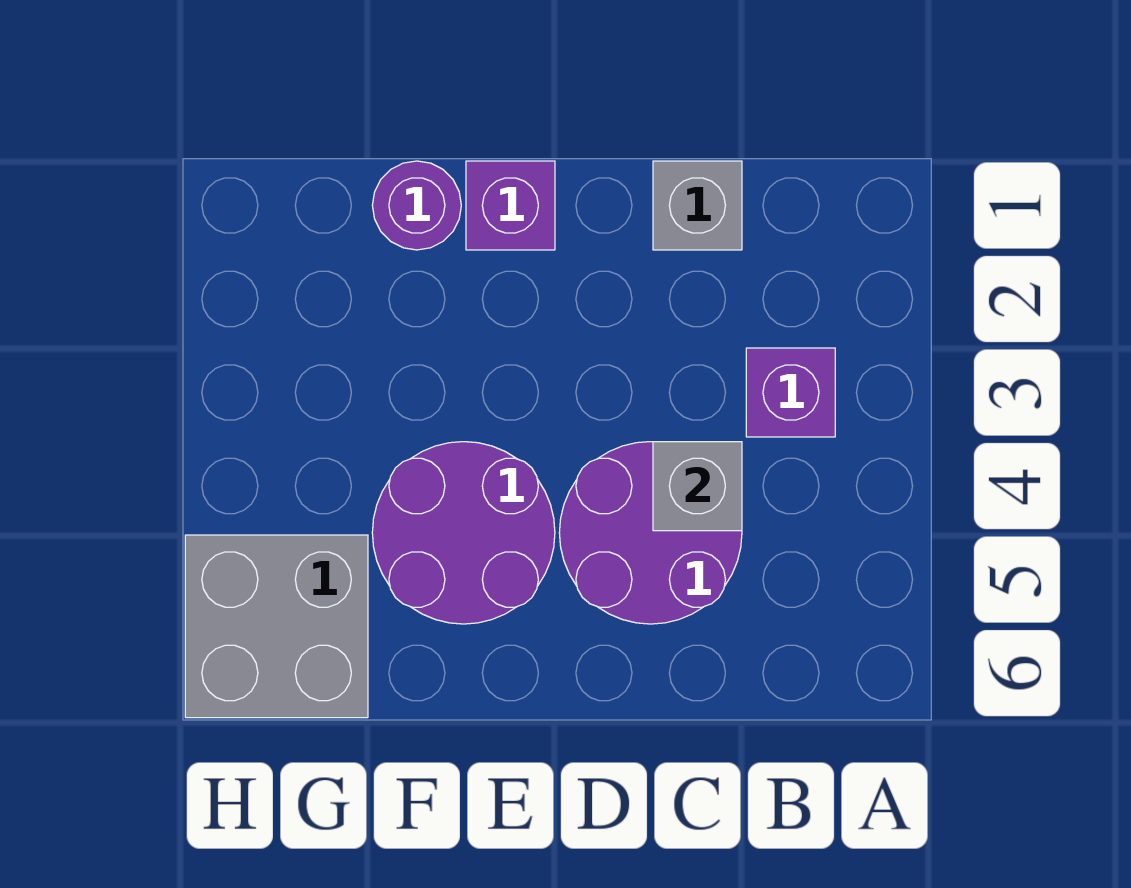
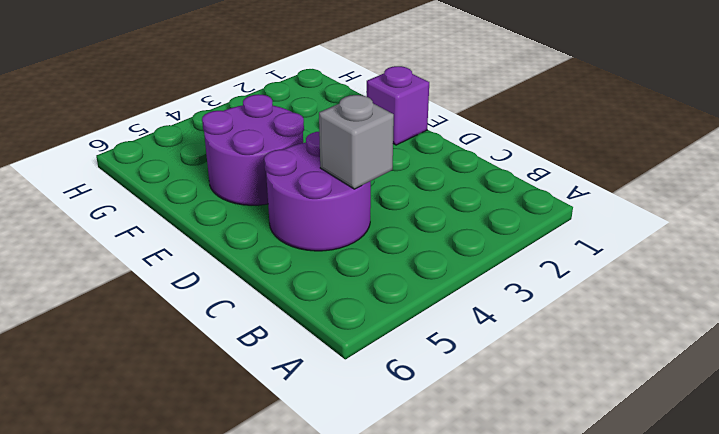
none -> purple brick B3 level 1
none -> grey brick C1 level 1

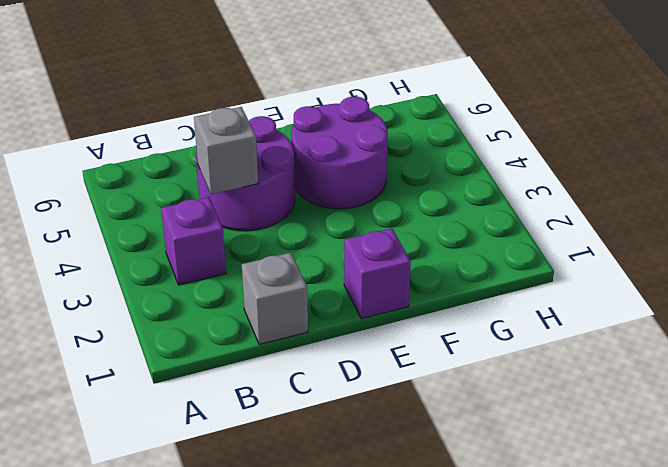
none -> purple round brick F1 level 1
none -> grey brick G5:H6 level 1

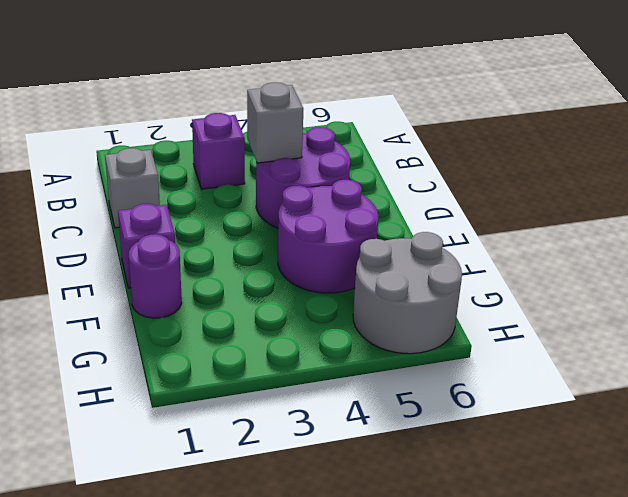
grey round brick G5:H6 level 1 -> grey brick G5:H6 level 1

